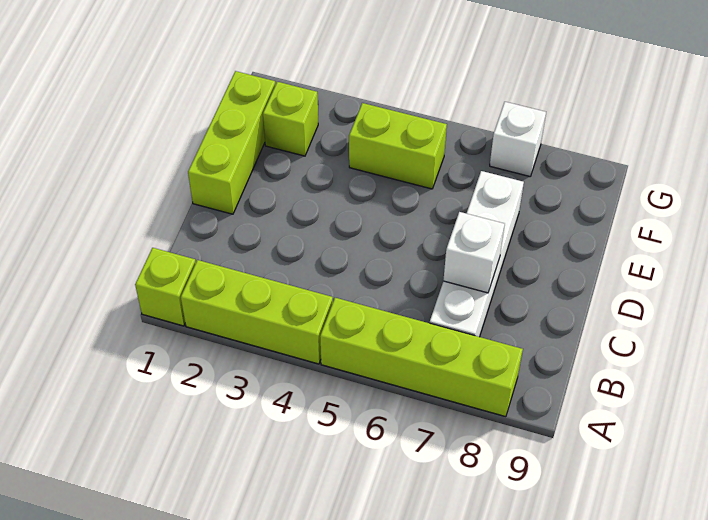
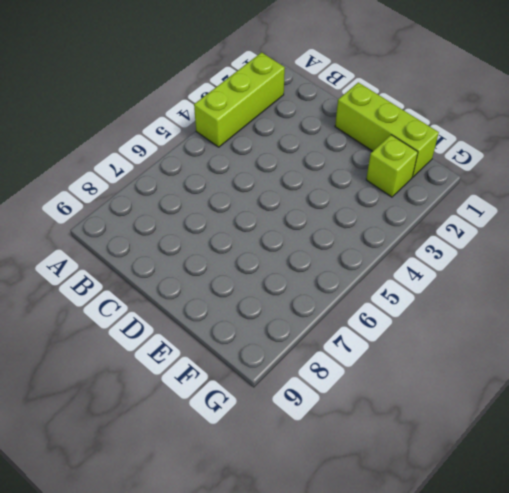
none -> lime brick A1 level 1
none -> lime brick A5:A8 level 1

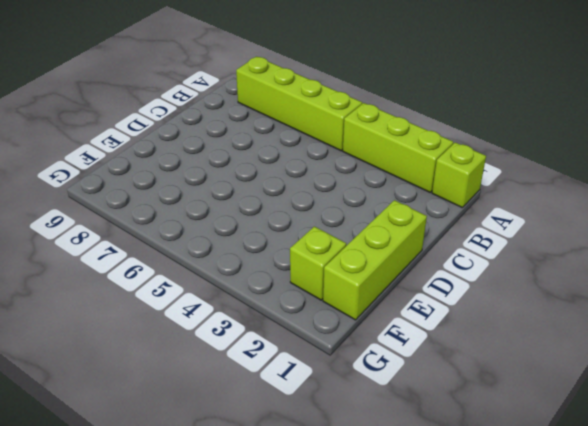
none -> white brick B7:E7 level 1
none -> lime brick F4:F5 level 1

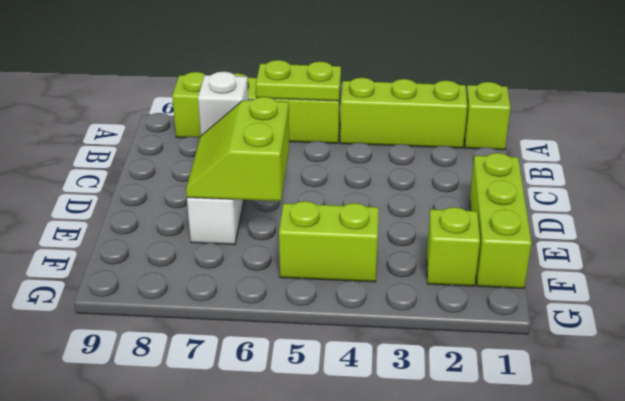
lime plate A5:A6 level 2 -> none
lime slope D6:E7 level 2 top 6 -> none
none -> white brick G7 level 1

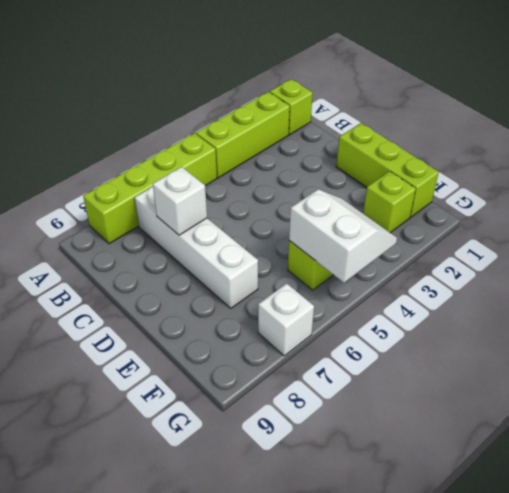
white slope F4:G5 level 2 top 5 -> none

